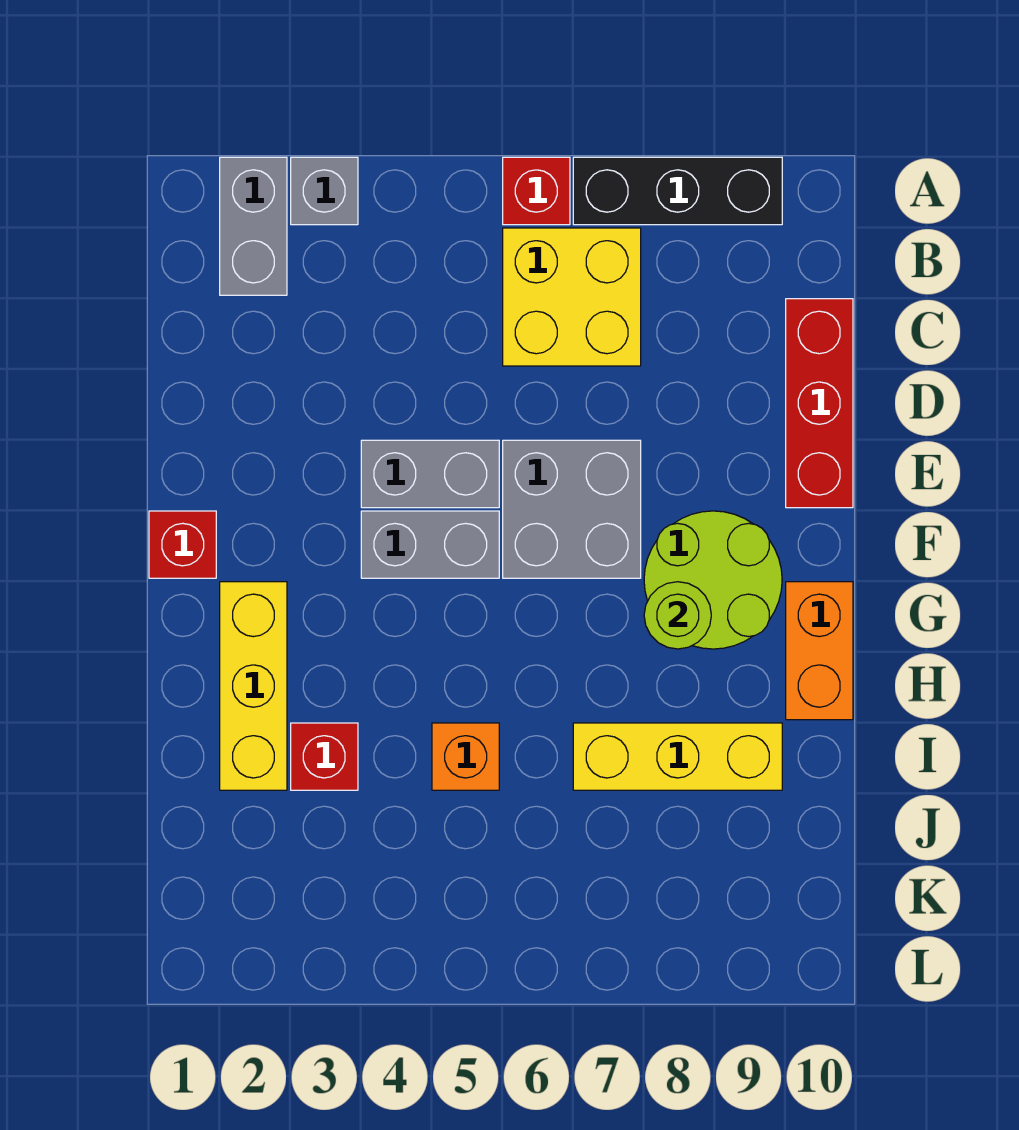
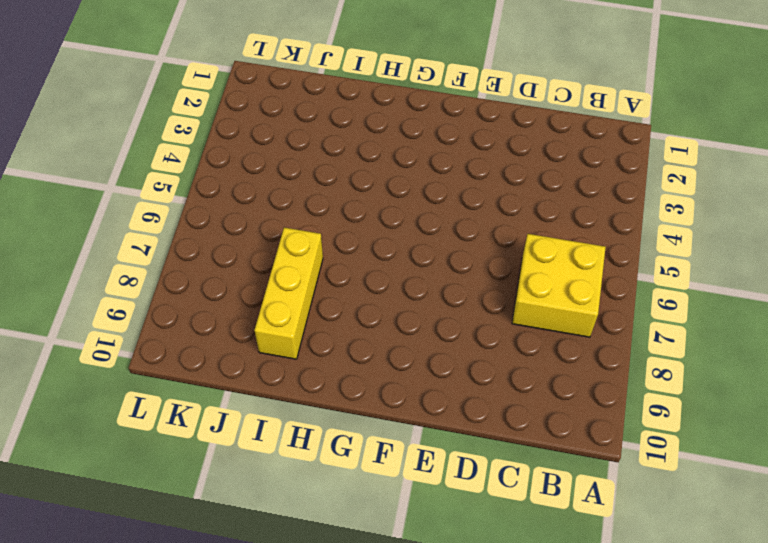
none -> grey brick A2:B2 level 1
none -> grey brick A3 level 1
none -> red brick A6 level 1

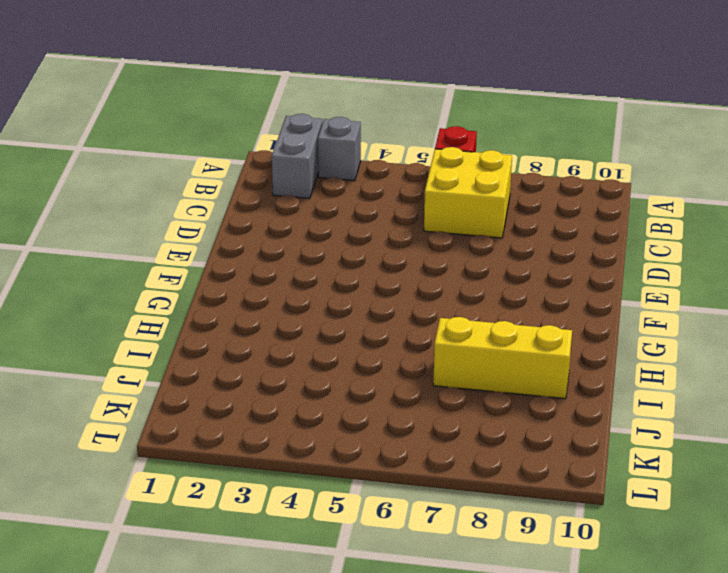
none -> black brick A7:A9 level 1
none -> red brick C10:E10 level 1
none -> grey brick E4:E5 level 1

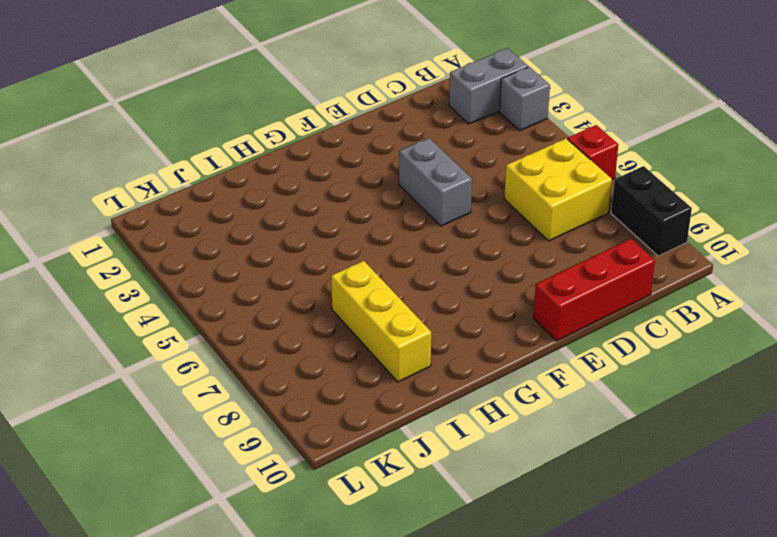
black brick A8:A9 level 1 -> black brick A7:A9 level 1
none -> grey brick E6:F7 level 1
none -> red brick F1 level 1
none -> grey brick F4:F5 level 1

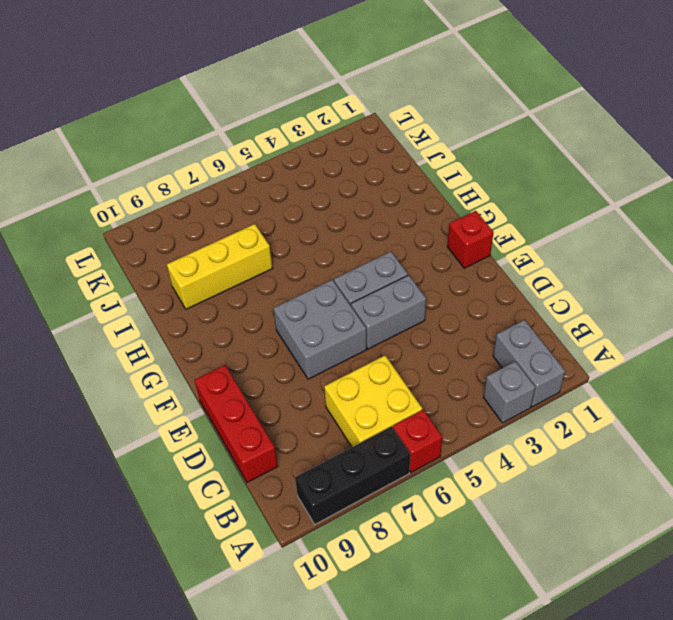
none -> lime round brick F8:G9 level 1
none -> yellow brick G2:I2 level 1
none -> orange brick G10:H10 level 1

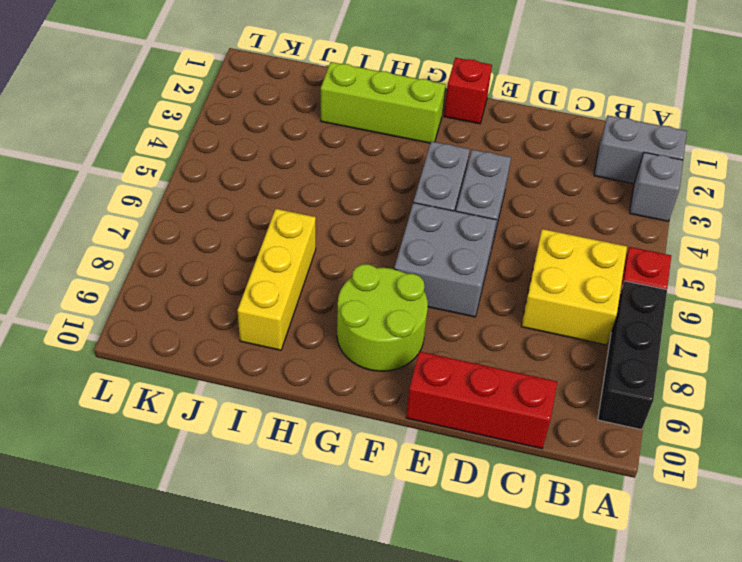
lime brick G2:I2 level 1 -> yellow brick G2:I2 level 1
none -> orange brick G10:H10 level 1
none -> red brick I3 level 1
none -> orange brick I5 level 1

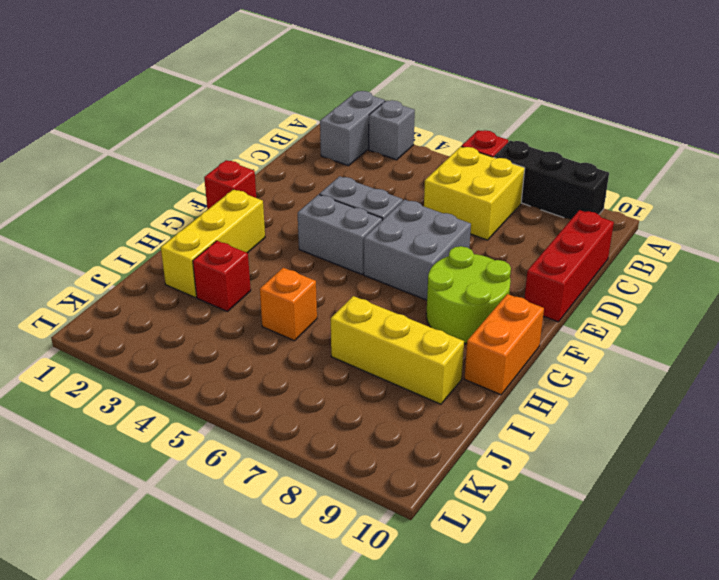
none -> lime round brick G8 level 2

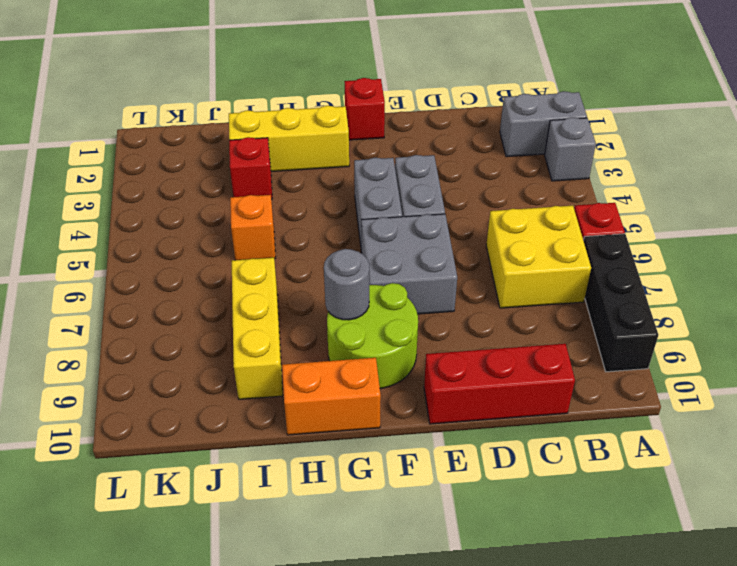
grey round brick G8 level 2 -> lime round brick G8 level 2

